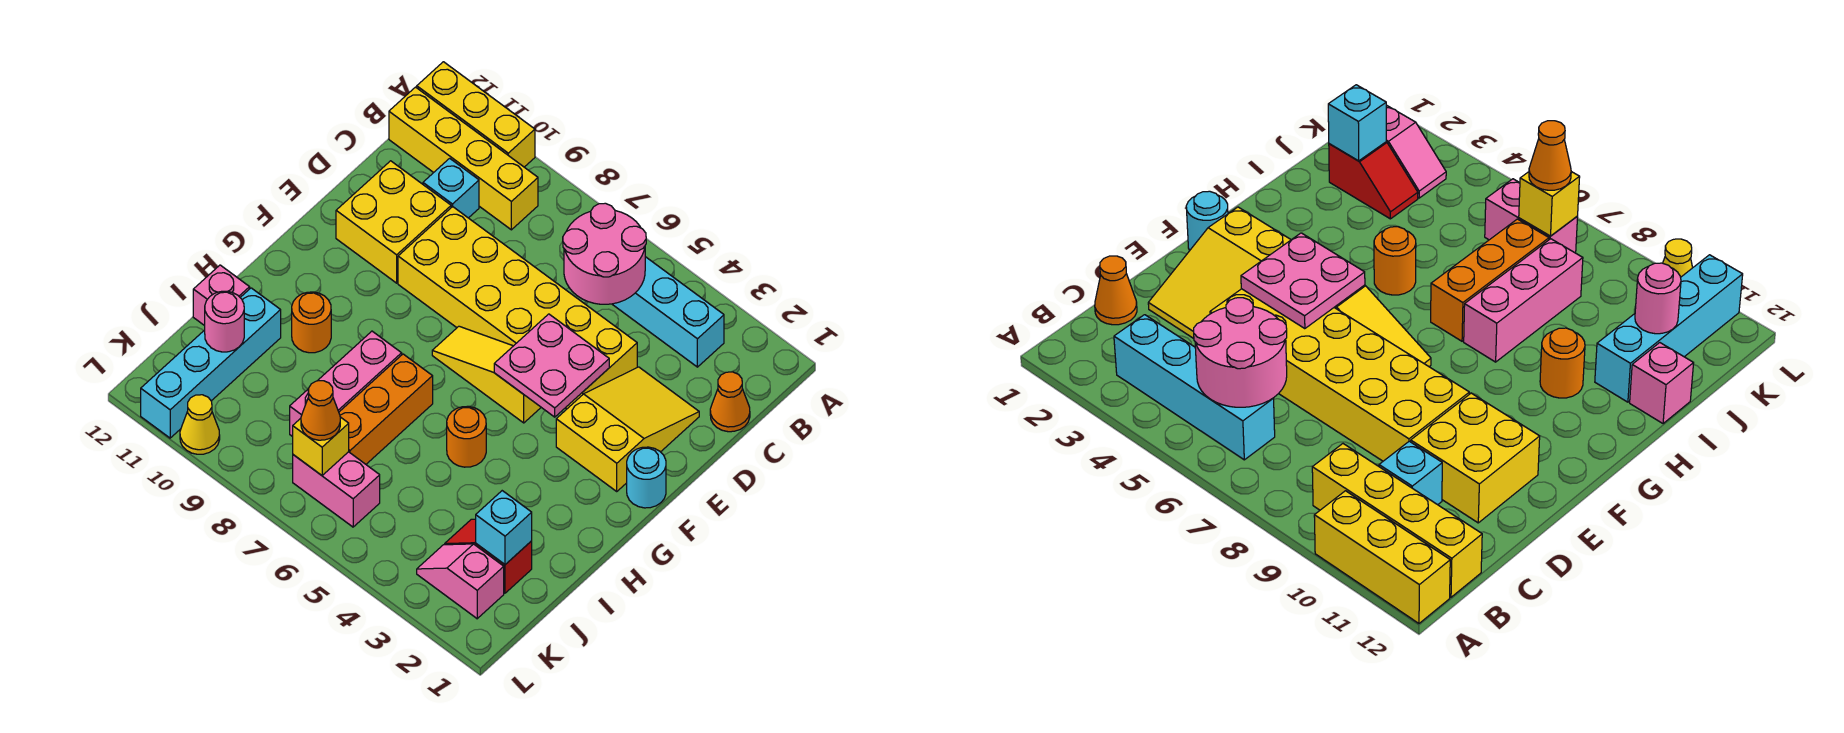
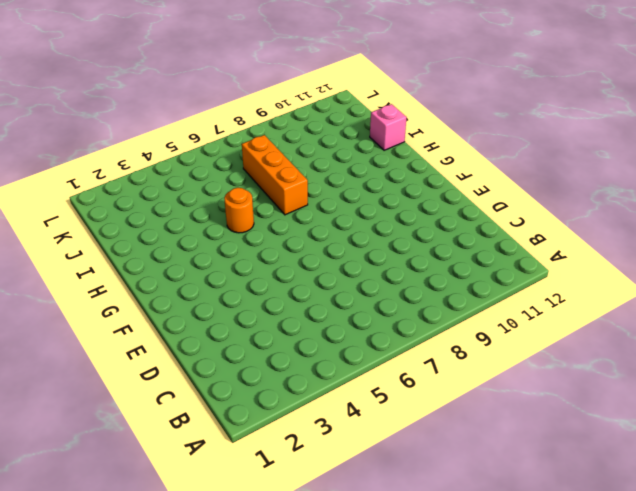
none -> yellow brick A10:A12 level 1
none -> cyan brick B3:B6 level 1
none -> yellow brick B9:B12 level 1

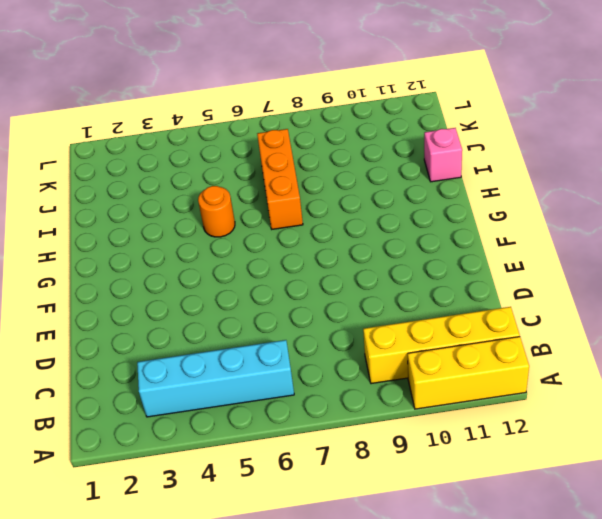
none -> orange cone C1 level 1
none -> cyan brick C10 level 1
none -> yellow slope D2:F3 level 1 top F

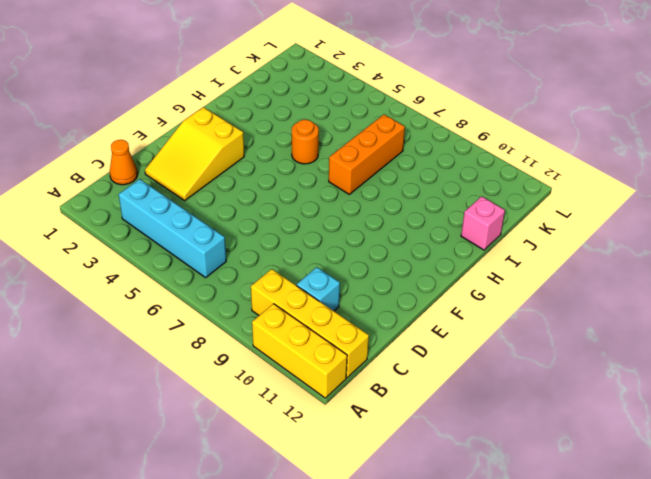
none -> yellow brick D4:E9 level 1
none -> yellow brick D10:E11 level 1
none -> cyan round brick F1 level 1

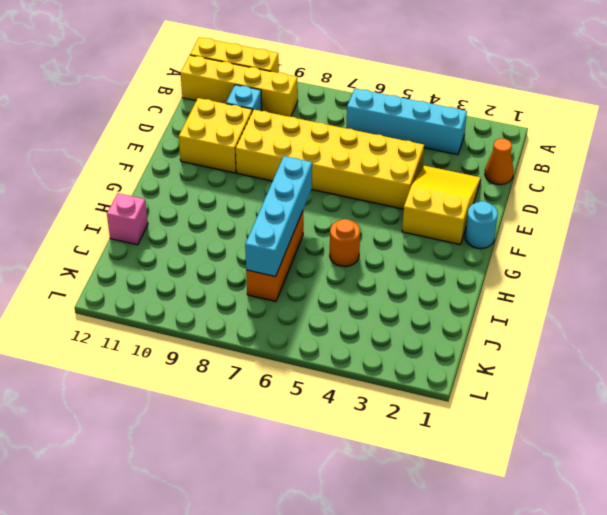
cyan brick G7:J7 level 2 -> cyan brick I11:L11 level 1
none -> yellow slope F5:F7 level 1 top 5
none -> pink brick H8:J8 level 1
none -> orange round brick H10 level 1

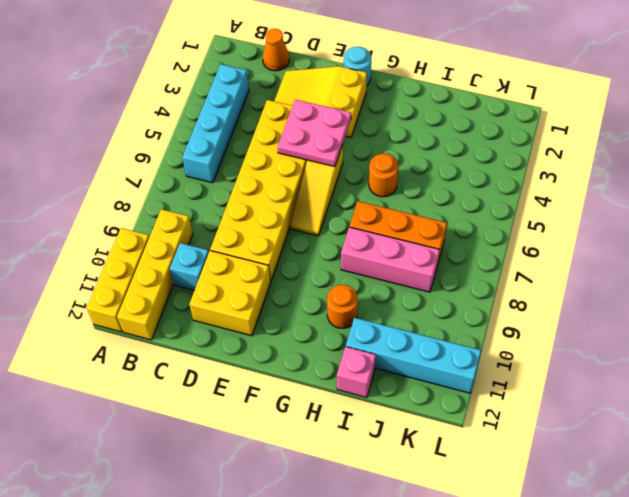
none -> red slope J2:J3 level 1 top 2
none -> pink slope K2:K3 level 1 top 2
none -> pink brick K6:K7 level 1

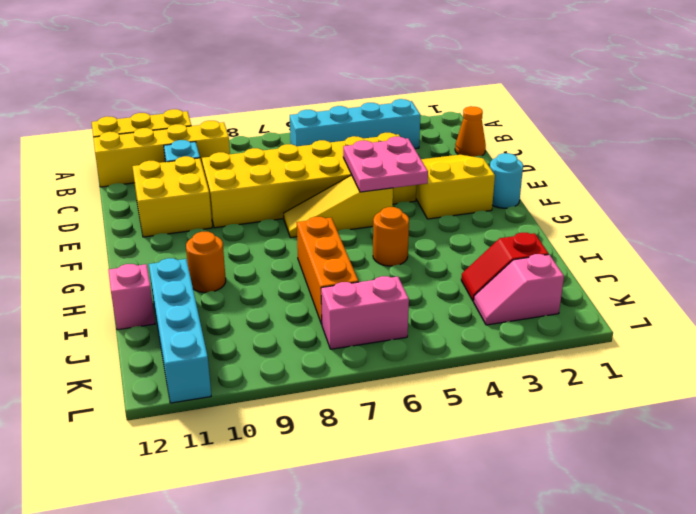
none -> pink brick H8:J8 level 1
none -> yellow cone L10 level 1
none -> pink round brick B5:C6 level 2

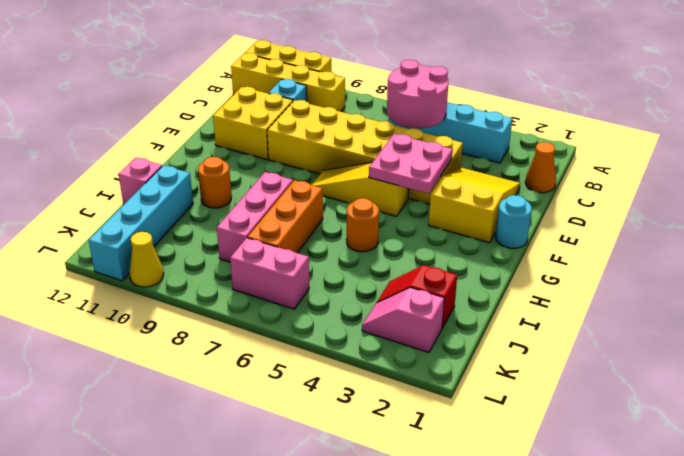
none -> cyan brick J2 level 2
none -> pink round brick J11 level 2
none -> yellow brick K7 level 2

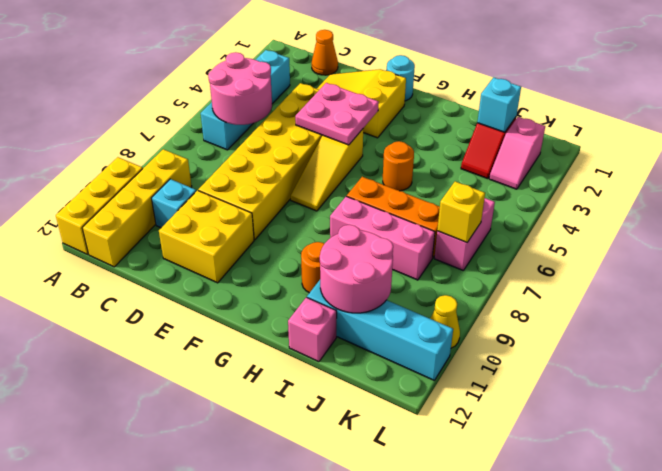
pink round brick I10:J11 level 2 -> pink round brick J11 level 2
none -> orange cone K7 level 3

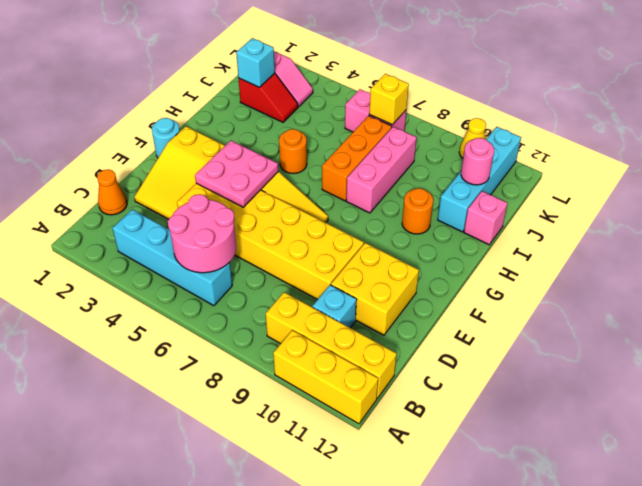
none -> orange cone K7 level 3

